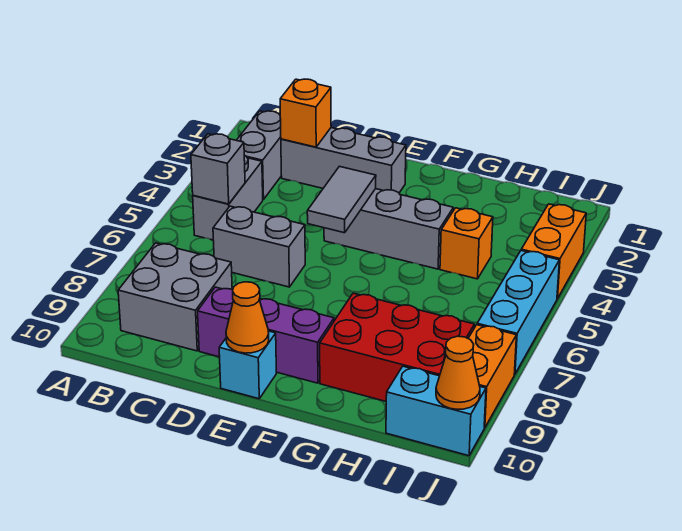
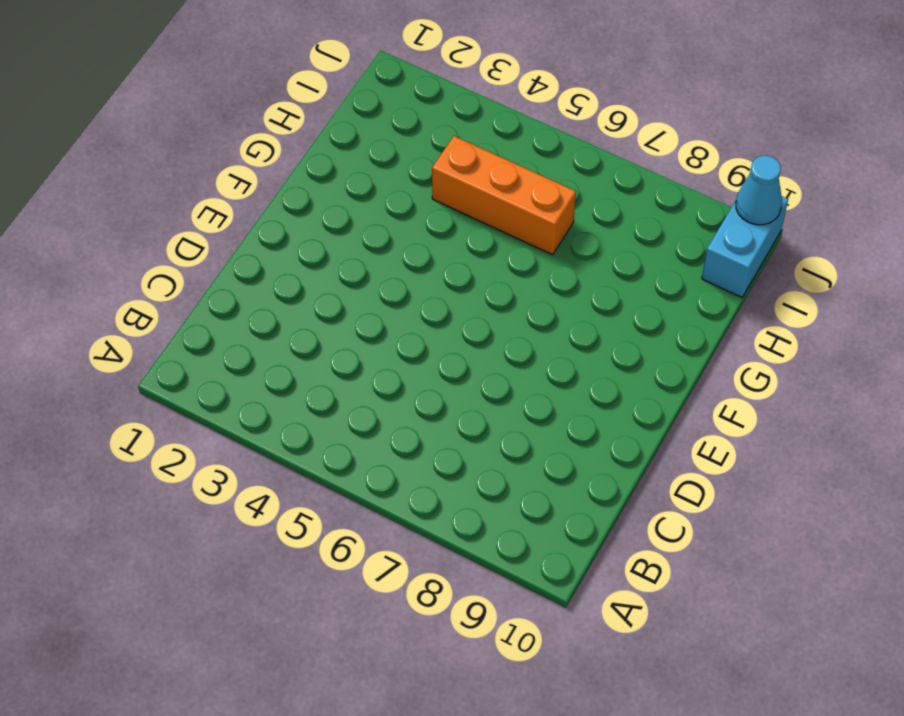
orange brick H4:H6 level 1 -> orange brick H4 level 1
cyan cone J10 level 2 -> orange cone J10 level 2
none -> grey brick B2:B3 level 1
none -> grey brick B4:B5 level 1
none -> grey brick B8:C9 level 1

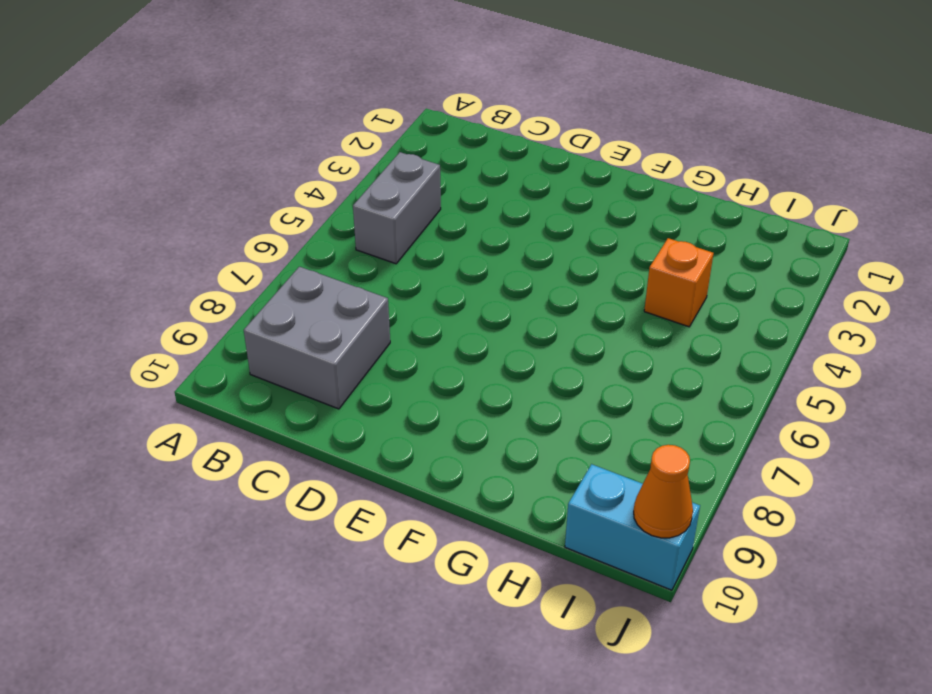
none -> grey brick B2:B3 level 1
none -> grey brick C2:E2 level 1
none -> grey brick C6:D6 level 1

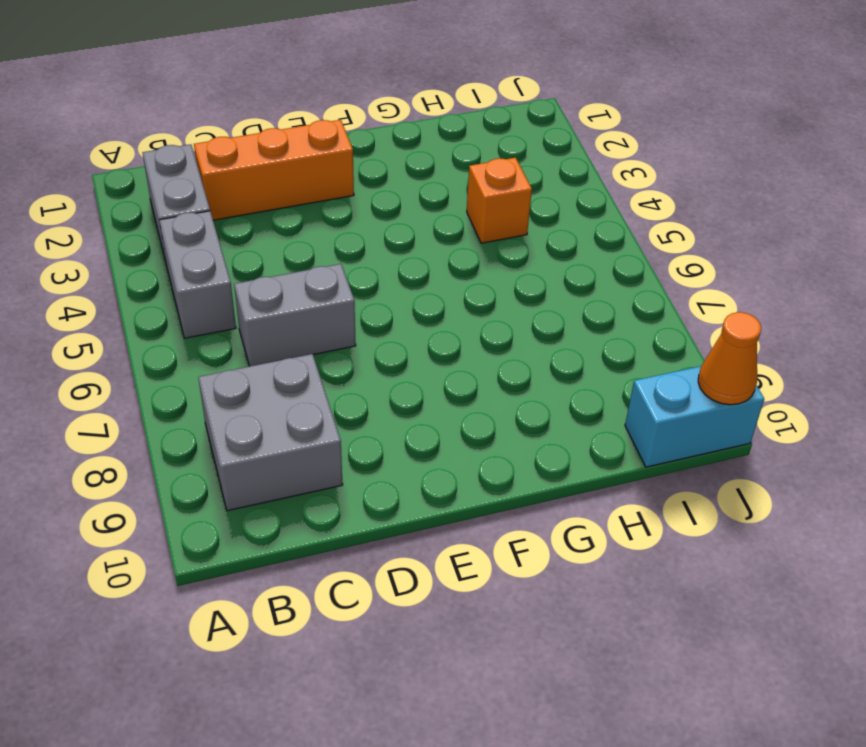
orange brick C2:E2 level 1 -> grey brick C2:E2 level 1
none -> purple brick D9:F9 level 1
none -> grey brick E4:G4 level 1
none -> cyan brick E10 level 1

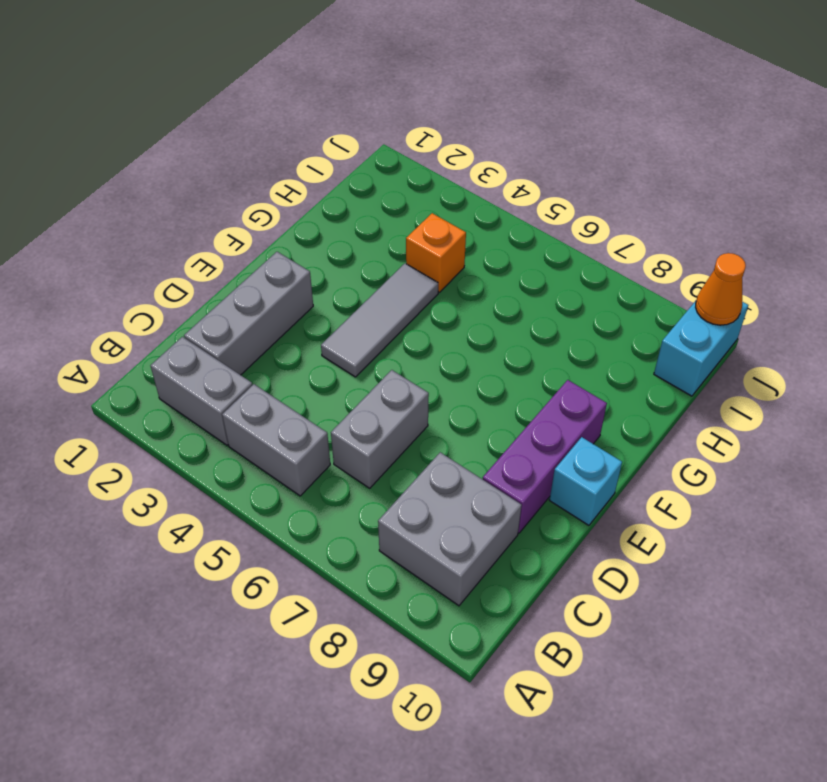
grey tile E4:G4 level 1 -> grey brick E4:G4 level 1
none -> red brick G8:I9 level 1
none -> orange brick J3:J4 level 1
none -> cyan brick J5:J7 level 1

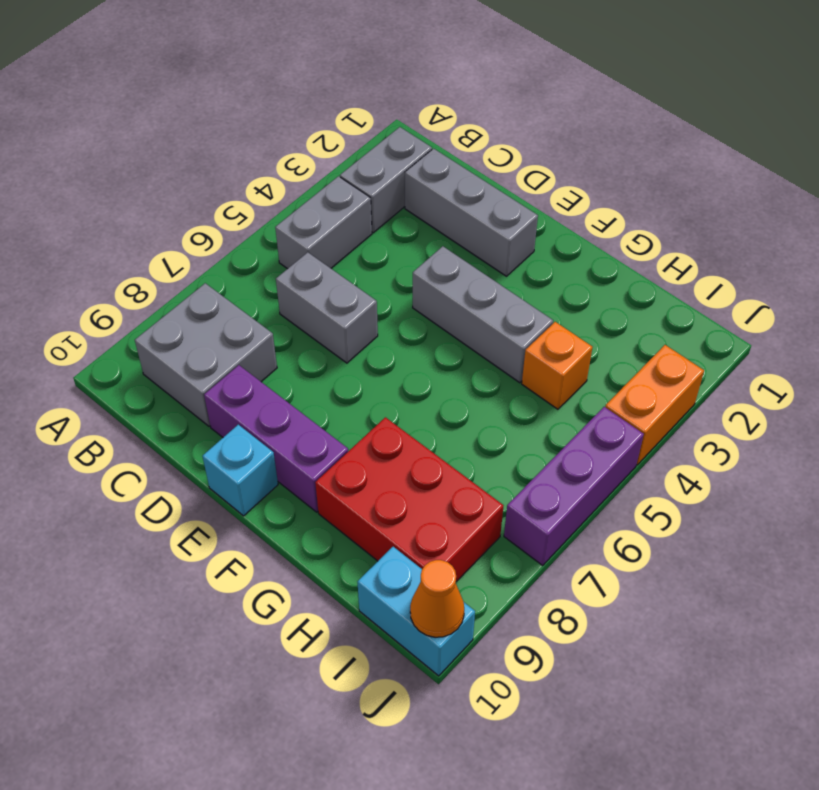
purple brick J5:J7 level 1 -> cyan brick J5:J7 level 1
none -> orange brick J8:J9 level 1
none -> grey brick B5 level 2
none -> orange brick C2 level 2

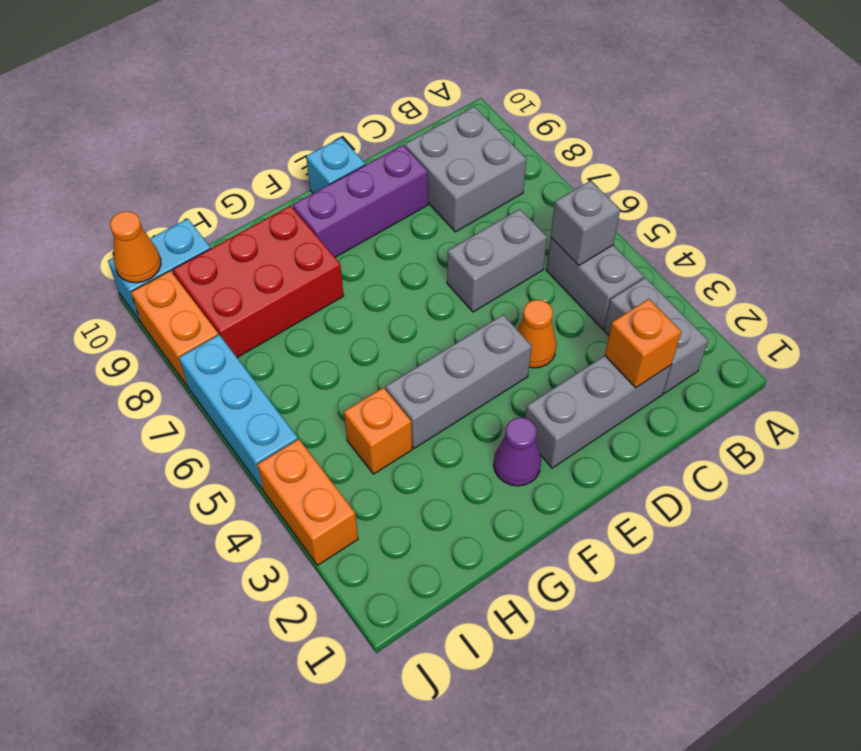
orange cone D4 level 1 -> orange cone E10 level 2
purple cone F2 level 1 -> none
none -> grey tile E4:E5 level 2

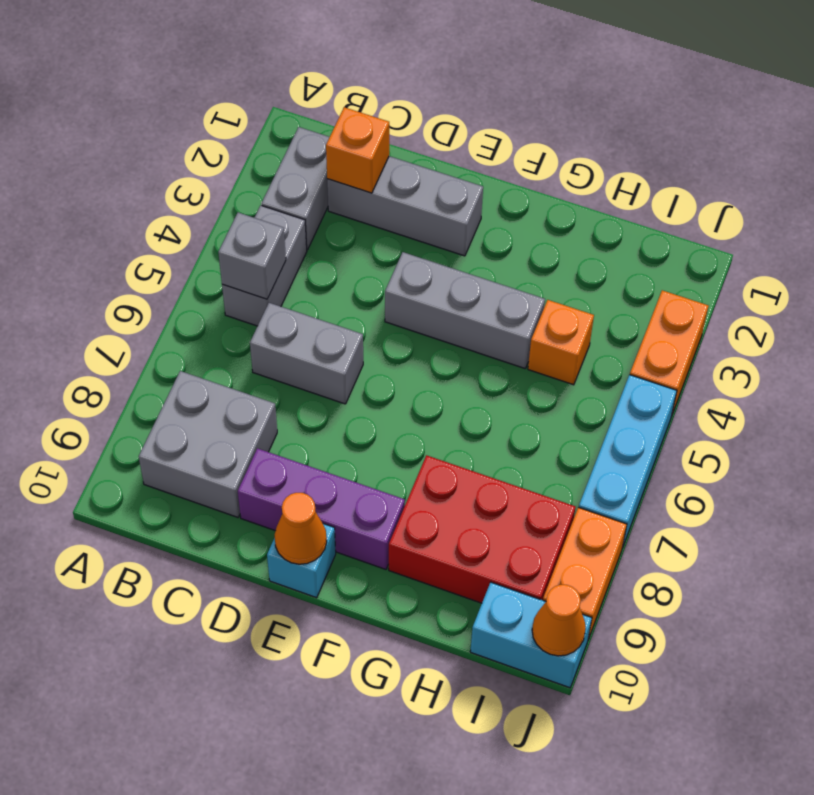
none -> grey tile E4:E5 level 2

